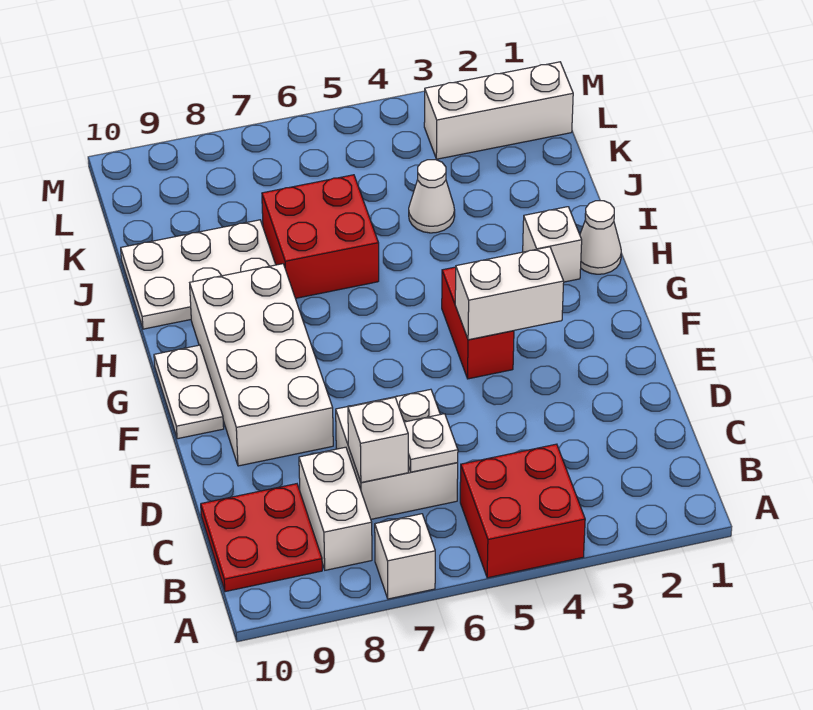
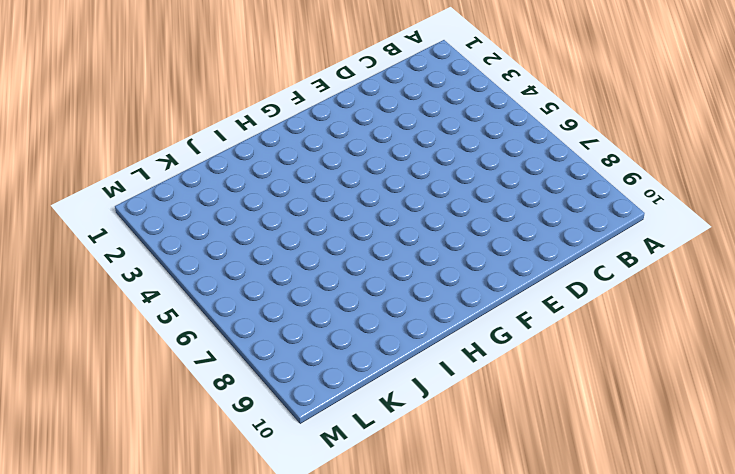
none -> red brick A4:B5 level 1
none -> white brick A7 level 1
none -> white brick B8:C8 level 1

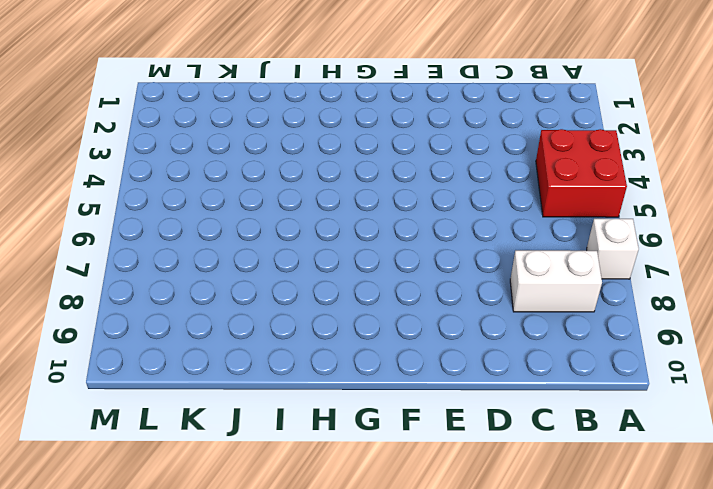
none -> red plate B9:C10 level 1
none -> white brick C6:D7 level 1
none -> white brick E8:H9 level 1

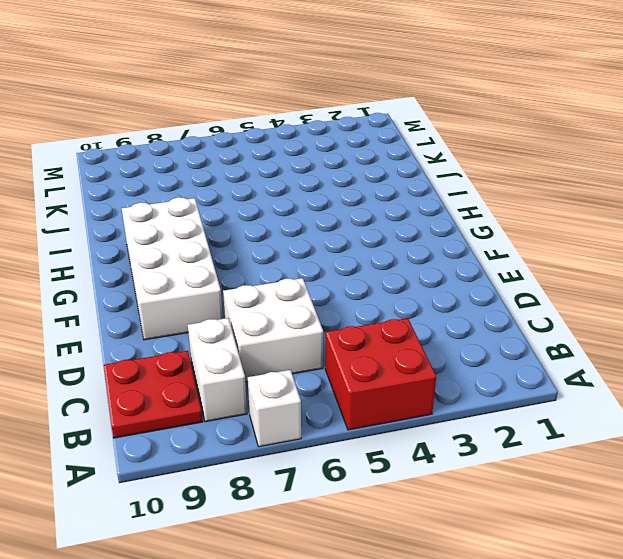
none -> red brick F4:G4 level 1
none -> white plate F10:G10 level 1
none -> white cone H1 level 1

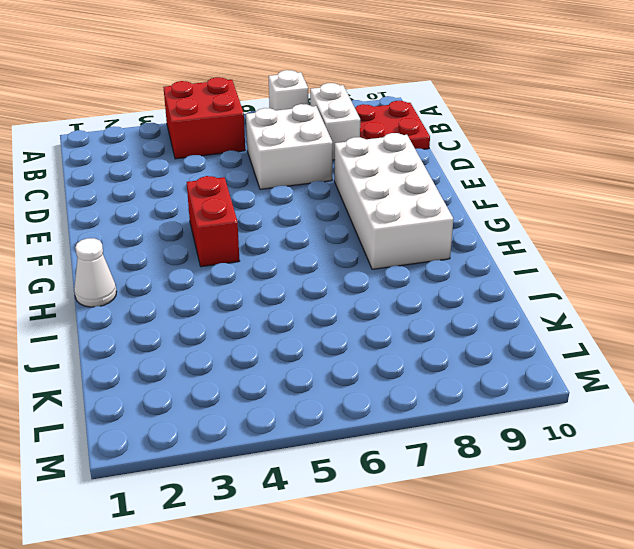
none -> white plate F10:G10 level 1
none -> white brick H2 level 1
none -> red brick I6:J7 level 1

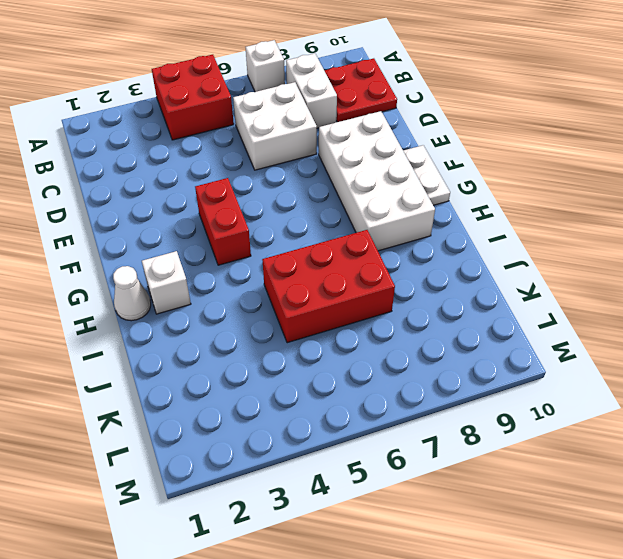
red brick I5:J7 level 1 -> red brick I6:J7 level 1
none -> white plate I8:J10 level 1
none -> white cone J4 level 1
none -> white brick L1:L3 level 1

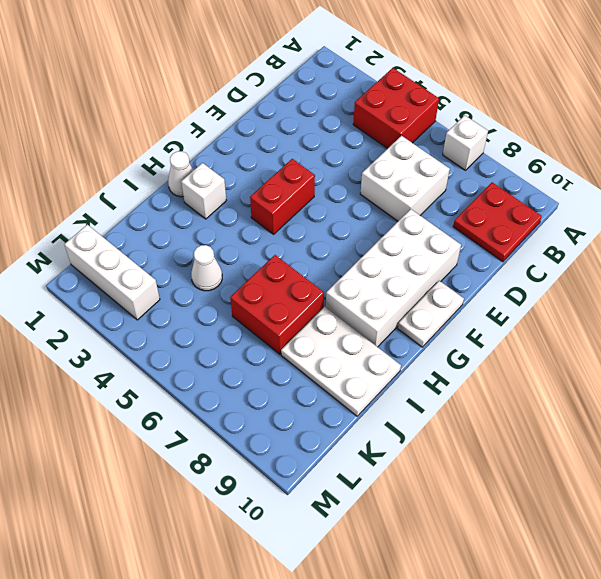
none -> white brick B8:C8 level 1
none -> white plate C6 level 2
none -> white brick C7 level 2

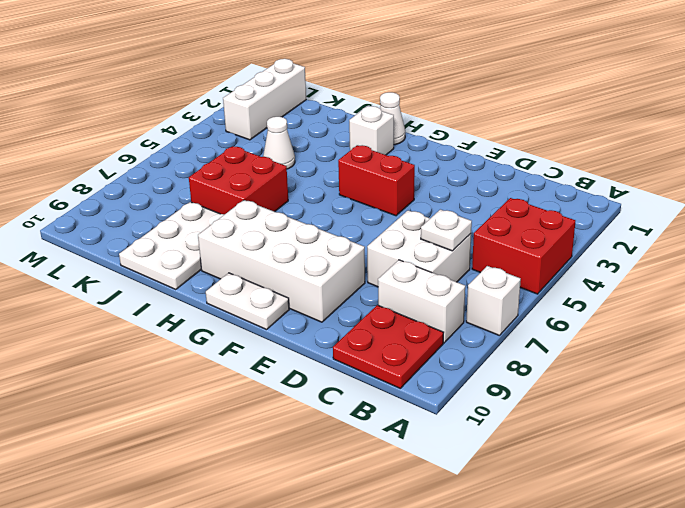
none -> white brick C7 level 2
none -> white brick F3:F4 level 2

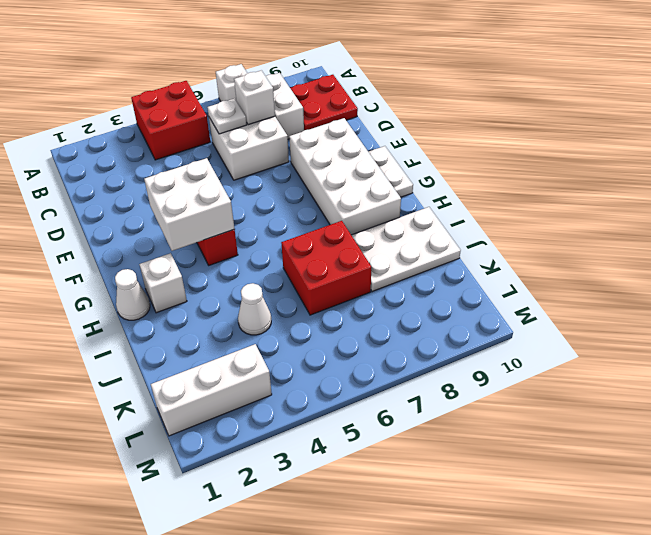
white brick F3:G4 level 2 -> white brick F3:F4 level 2

